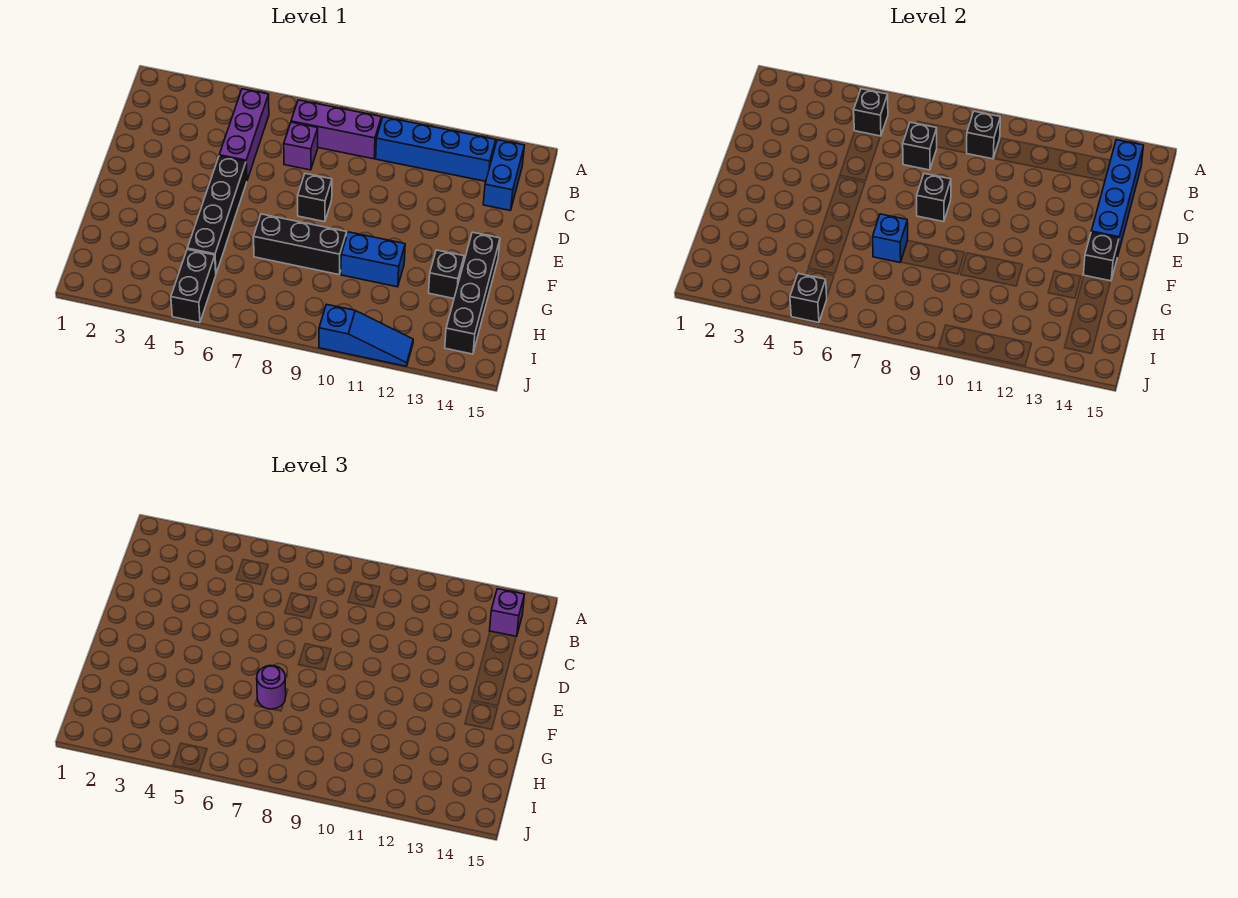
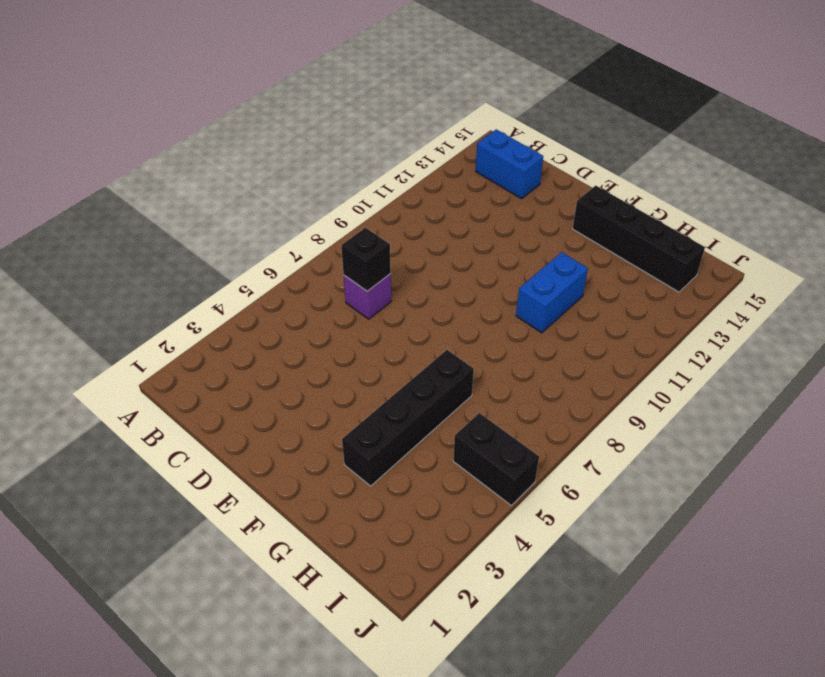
black brick G3:G6 level 1 -> black brick E5:H5 level 1
none -> purple brick B5:D5 level 1
none -> purple brick B7:B9 level 1
none -> blue brick B10:B13 level 1

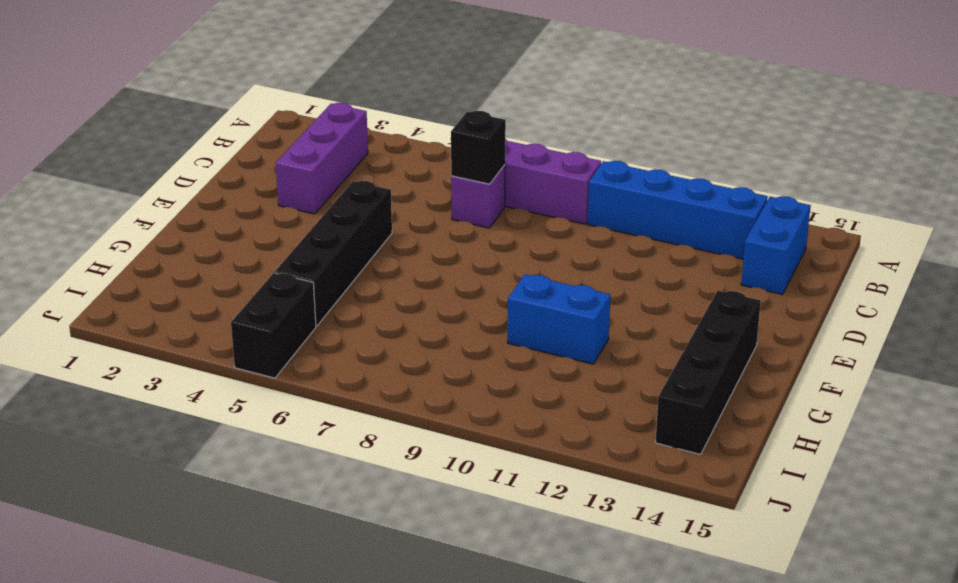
purple brick B3:D3 level 1 -> purple brick B5:D5 level 1
none -> black brick E8 level 1
none -> black brick G7:G9 level 1
none -> black brick G13 level 1

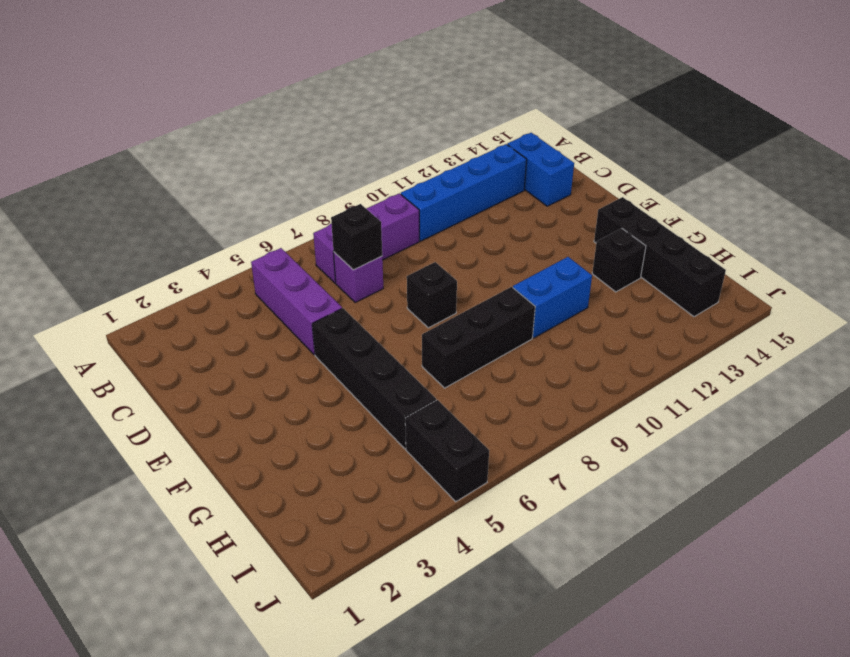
none -> blue slope J10:J12 level 1 top 10
none -> black brick B5 level 2
none -> black brick B9 level 2

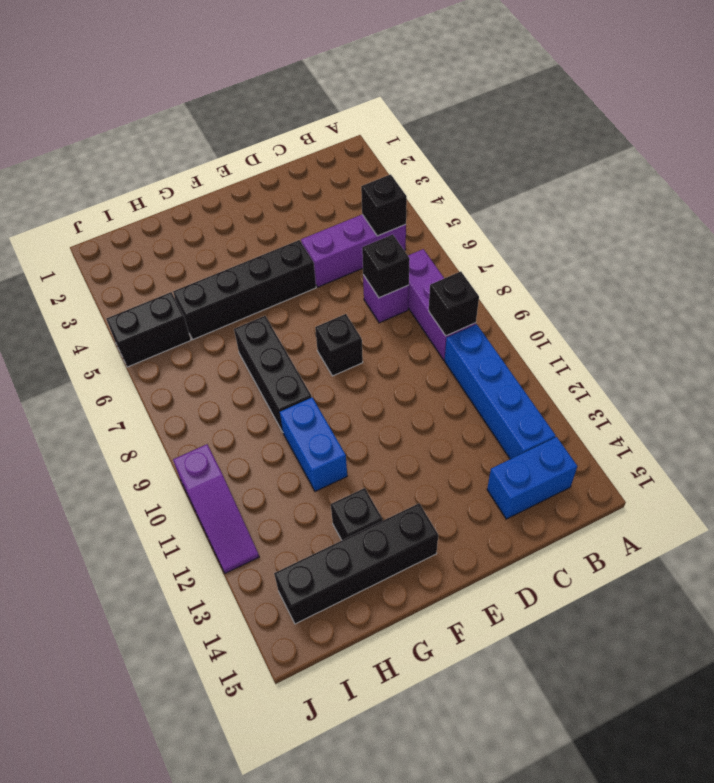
purple slope J10:J12 level 1 top 10 -> blue slope J10:J12 level 1 top 10
none -> blue brick B14:E14 level 2
none -> black brick E8 level 2
none -> black brick F14 level 2

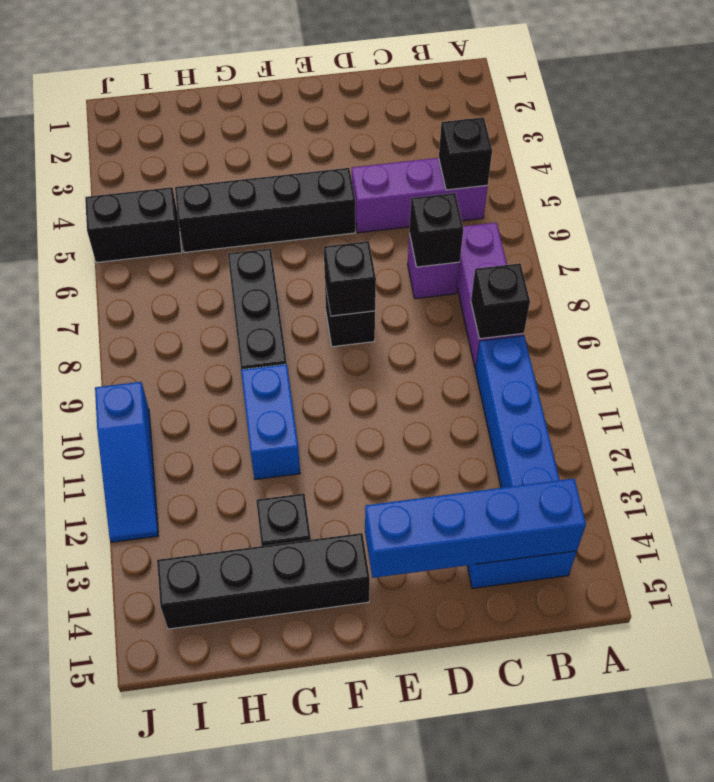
none -> black brick F14 level 2
none -> blue brick G7 level 2
none -> black brick J5 level 2

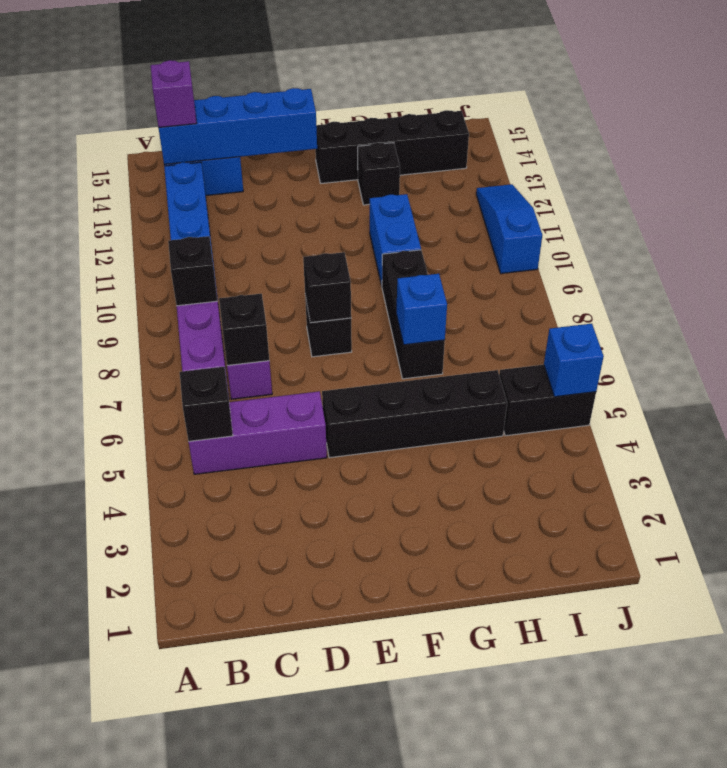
blue brick J5 level 2 -> black brick J5 level 2
none -> black brick F14 level 2
none -> purple round brick G7 level 3

